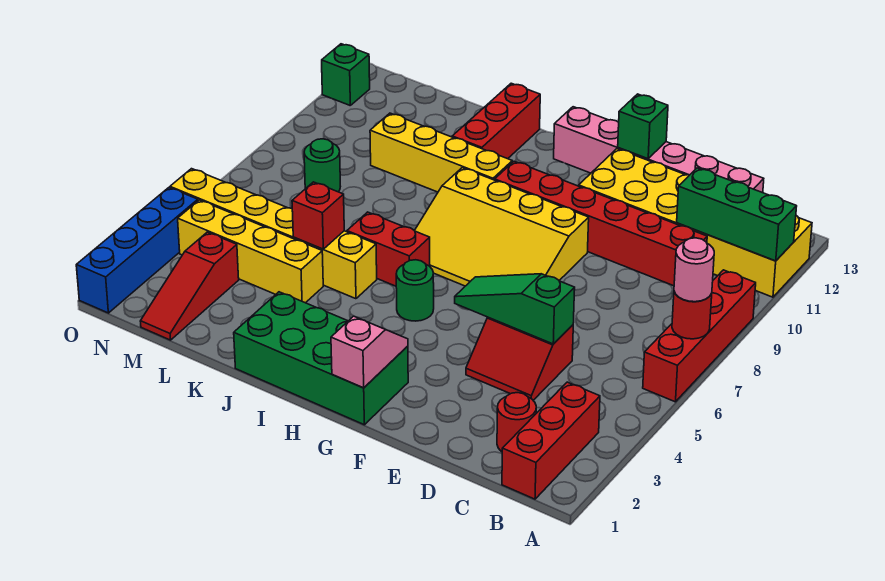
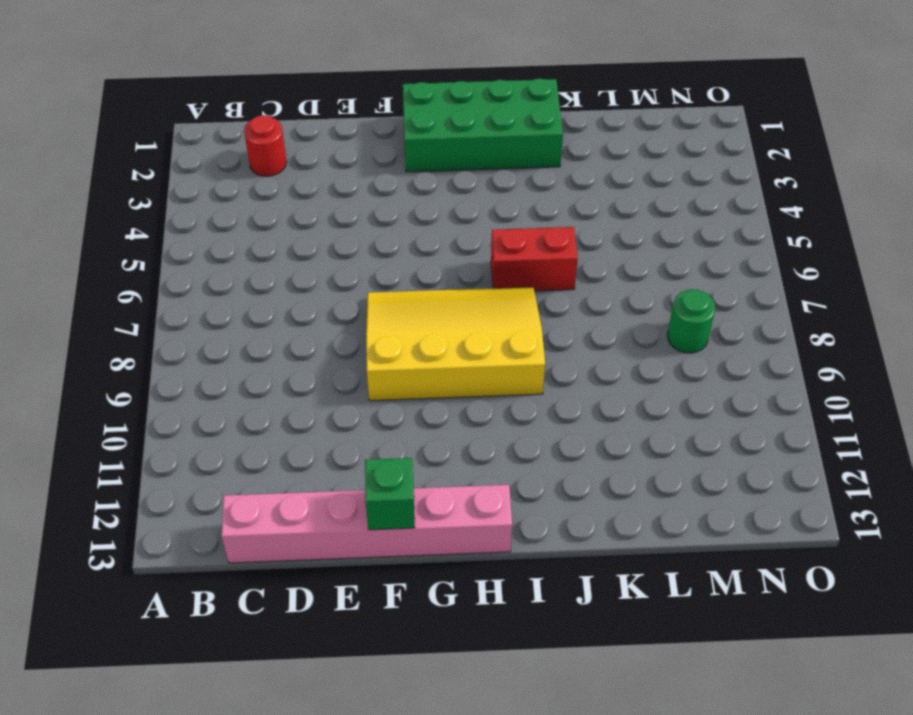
none -> red brick A6:A9 level 1
none -> yellow brick A11:F12 level 1
none -> red brick B1:B3 level 1

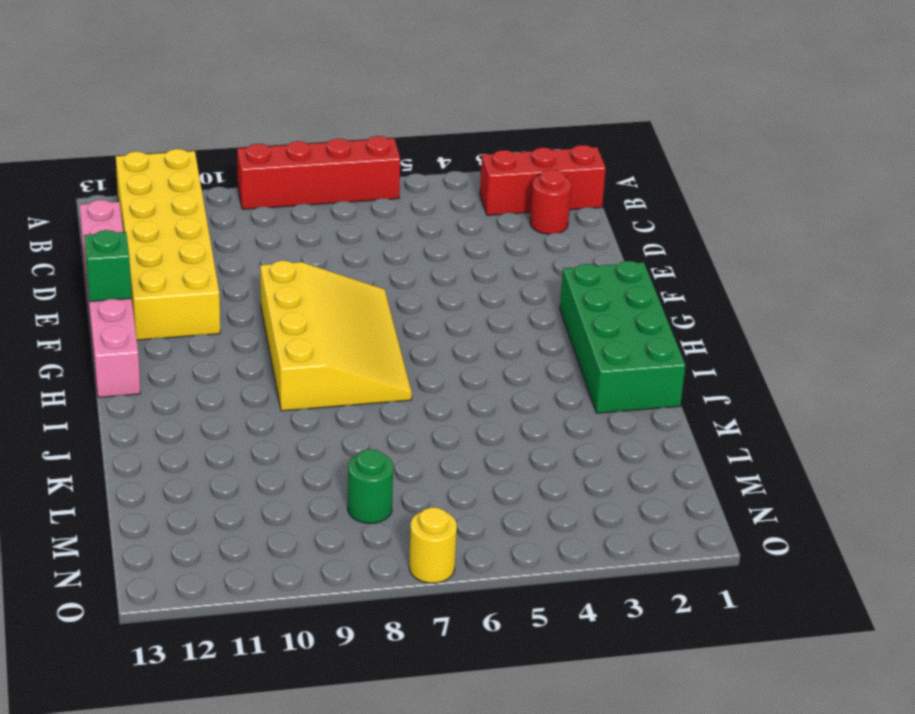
yellow round brick O7 level 1 -> none
none -> red brick C10:H10 level 1
none -> red slope D4:E5 level 1 top 5
none -> green round brick H5 level 1

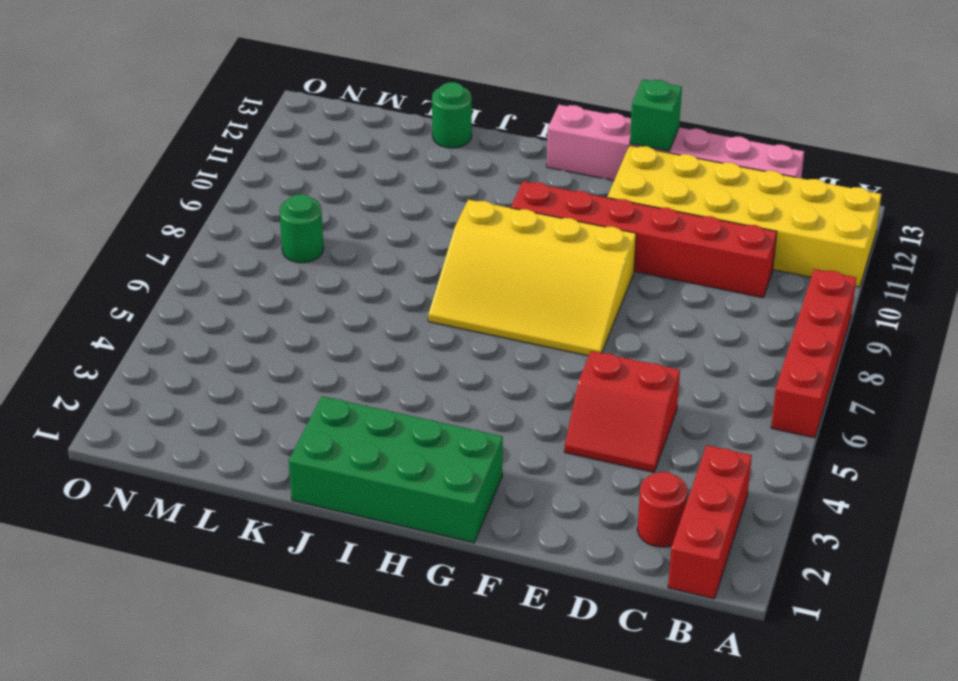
green round brick K13 level 1 -> green round brick H5 level 1
none -> red brick I6:J6 level 1
none -> yellow brick I10:L10 level 1
none -> yellow brick J5:O5 level 1

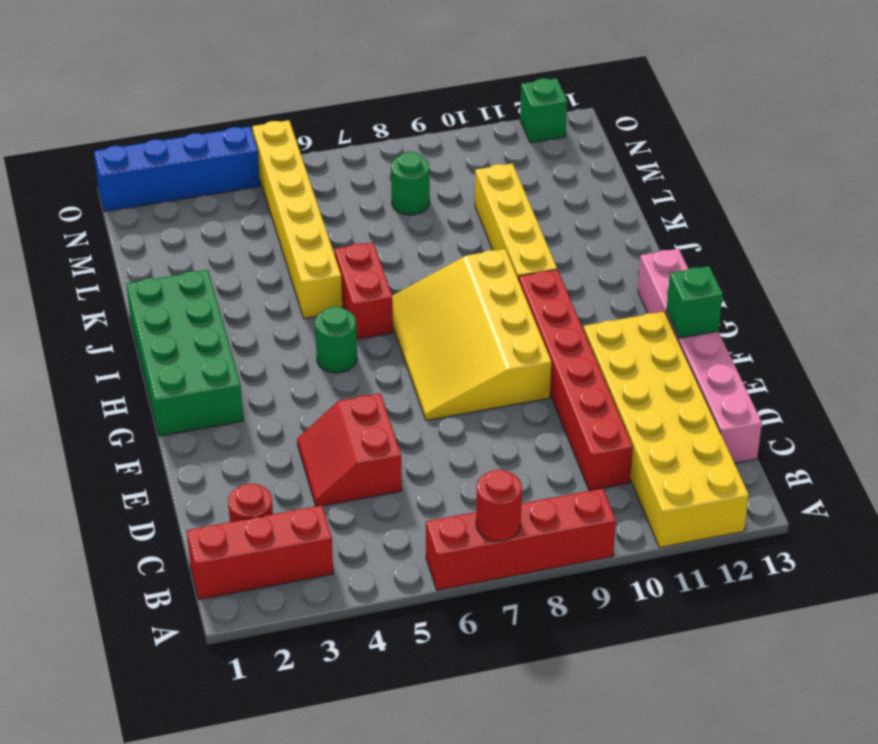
none -> red brick J11:J13 level 1
none -> yellow brick K4:N4 level 1
none -> red slope M1:M3 level 1 top 3

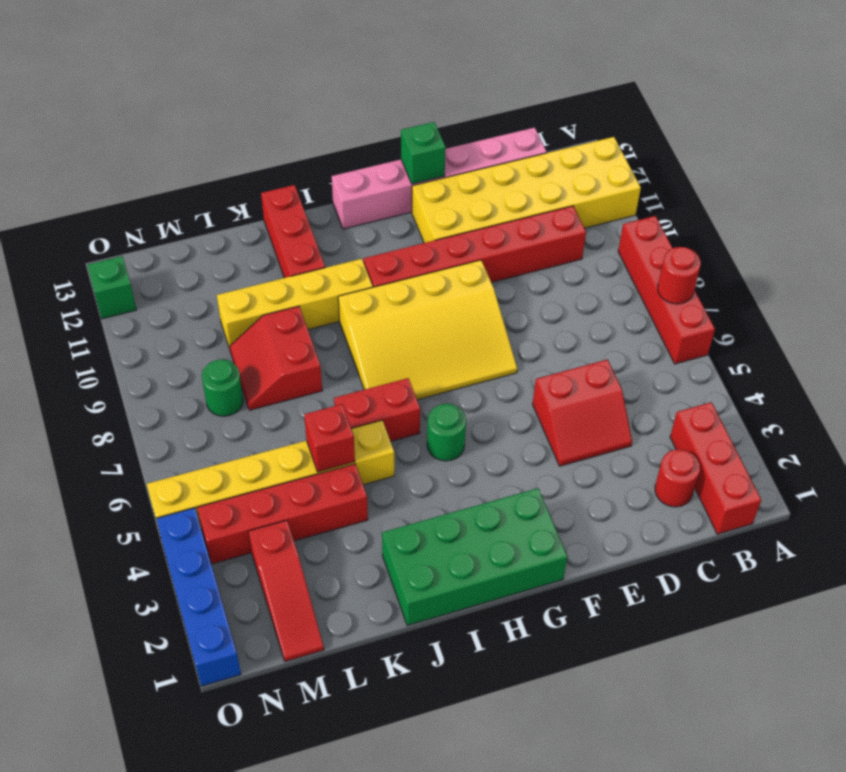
red brick K4:N4 level 1 -> yellow brick K4:N4 level 1
red slope K8:L9 level 1 top K -> none
none -> green brick A11:C11 level 2
none -> green slope D5:F5 level 2 top D
none -> pink slope G1:G2 level 2 top 1

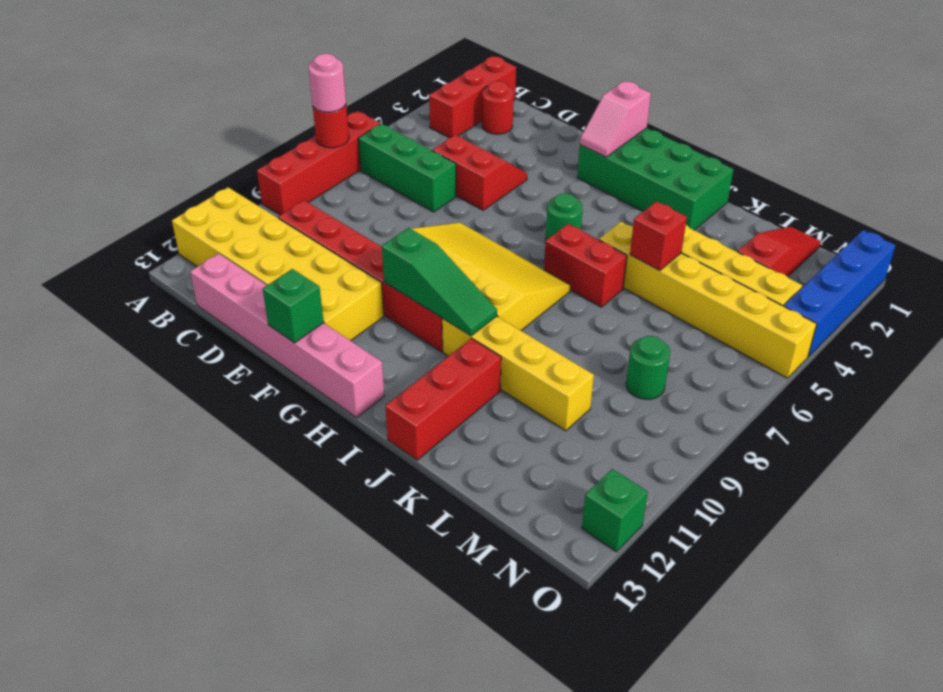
green brick B6:D6 level 1 -> green brick A11:C11 level 2
green slope G10:I10 level 2 top G -> green slope D5:F5 level 2 top D

